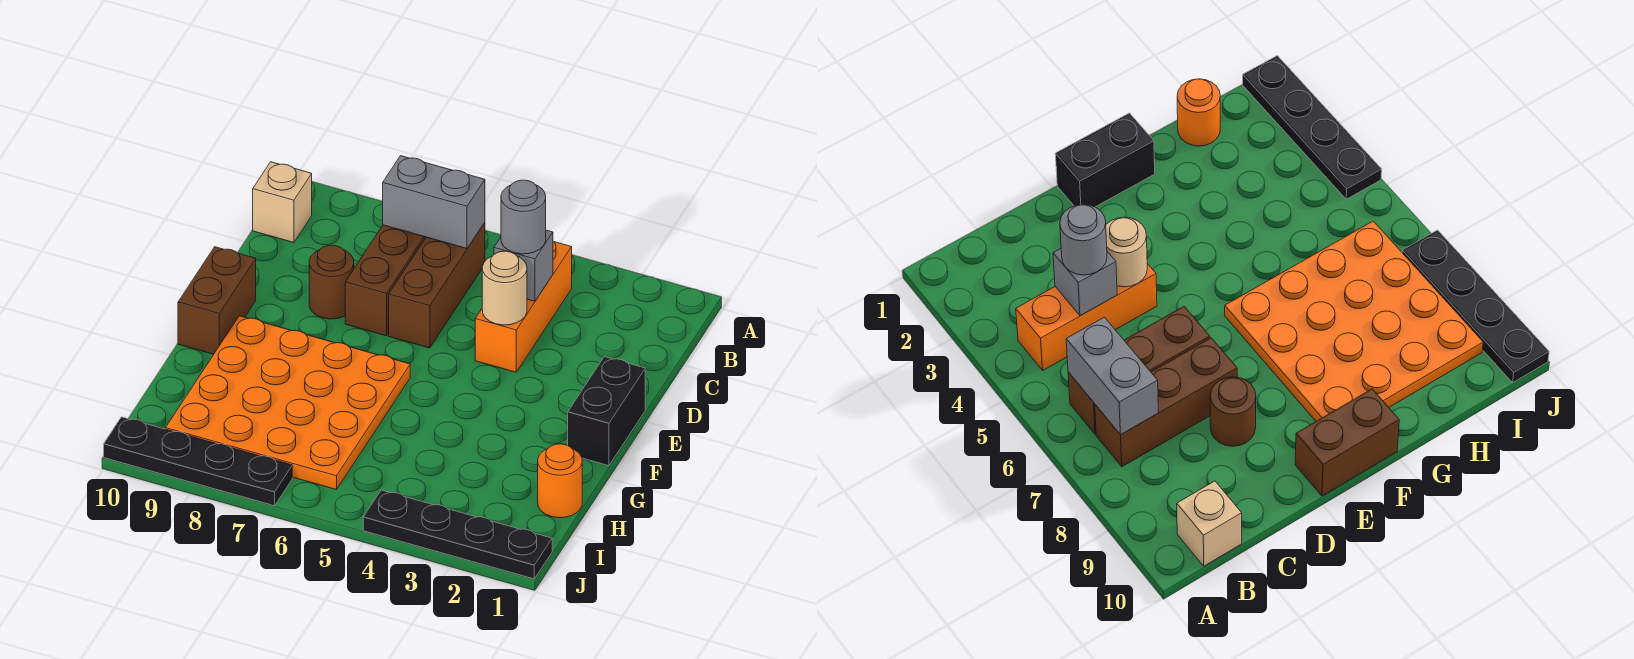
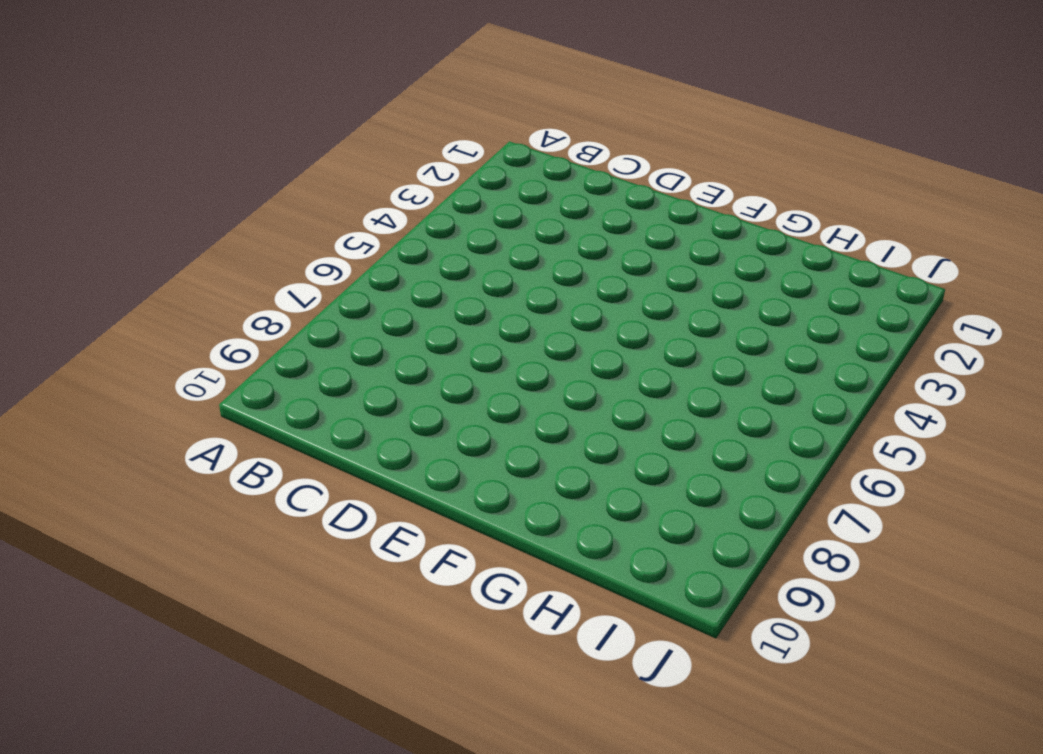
none -> orange brick B4:D4 level 1
none -> brown brick B6:D6 level 1
none -> brown brick B7:D7 level 1

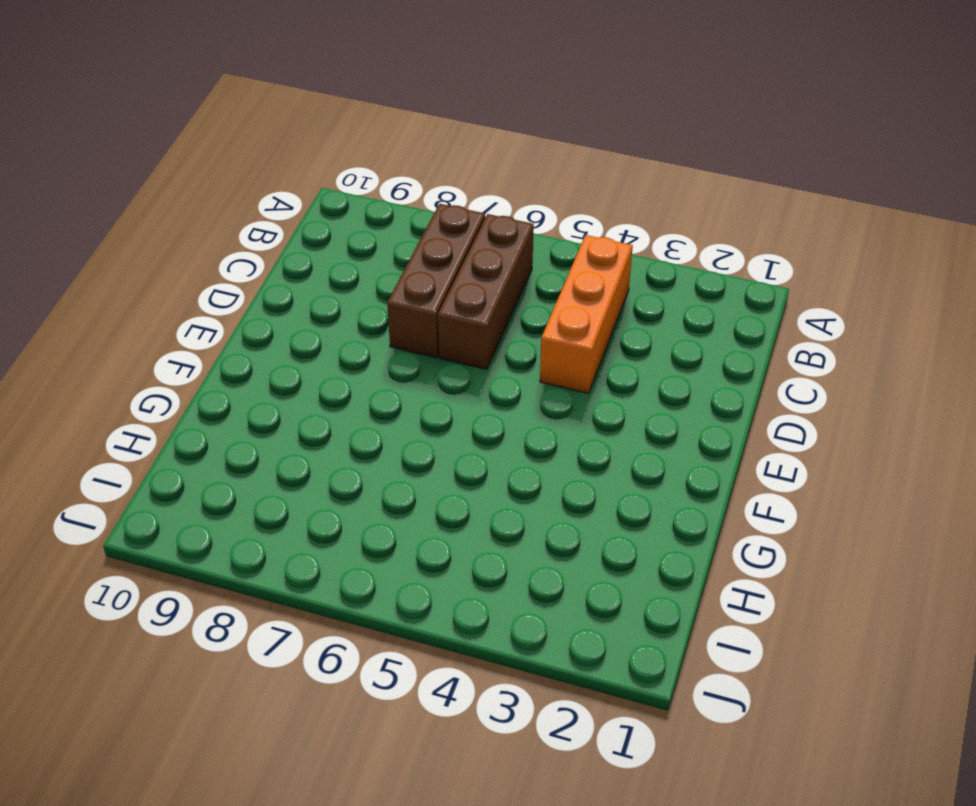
none -> tan brick B10 level 1
none -> brown round brick D8 level 1
none -> black brick E1:F1 level 1

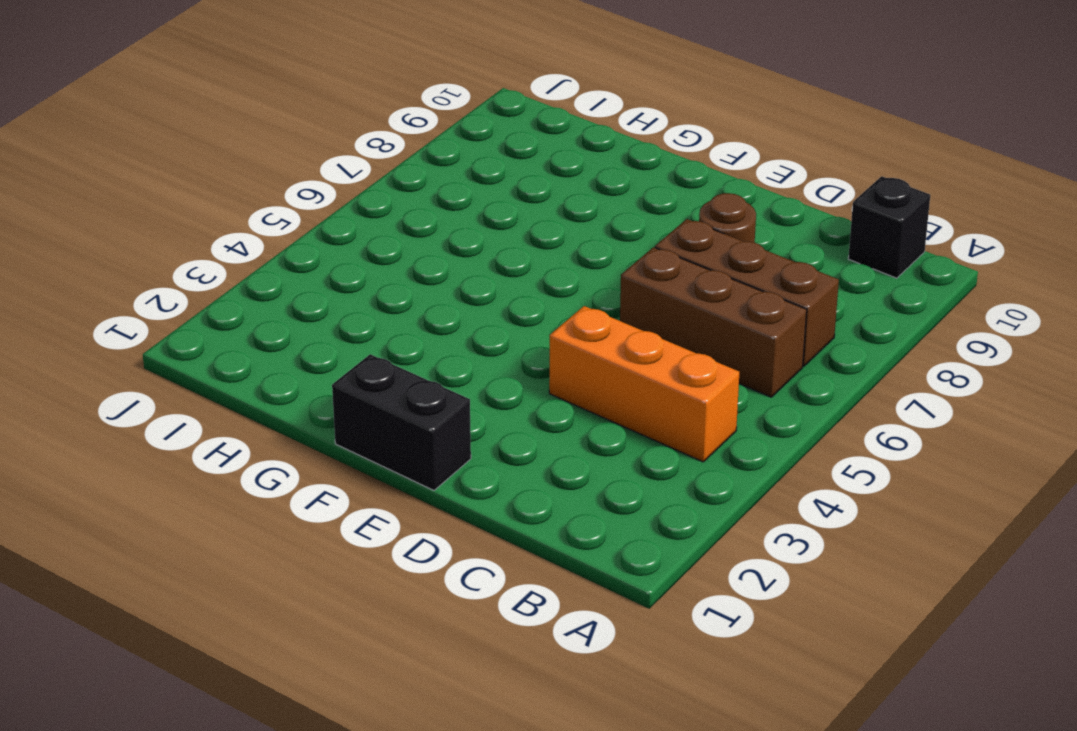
black brick B10 level 1 -> tan brick B10 level 1
none -> brown brick E10:F10 level 1
none -> orange plate F6:I9 level 1
none -> orange round brick H1 level 1

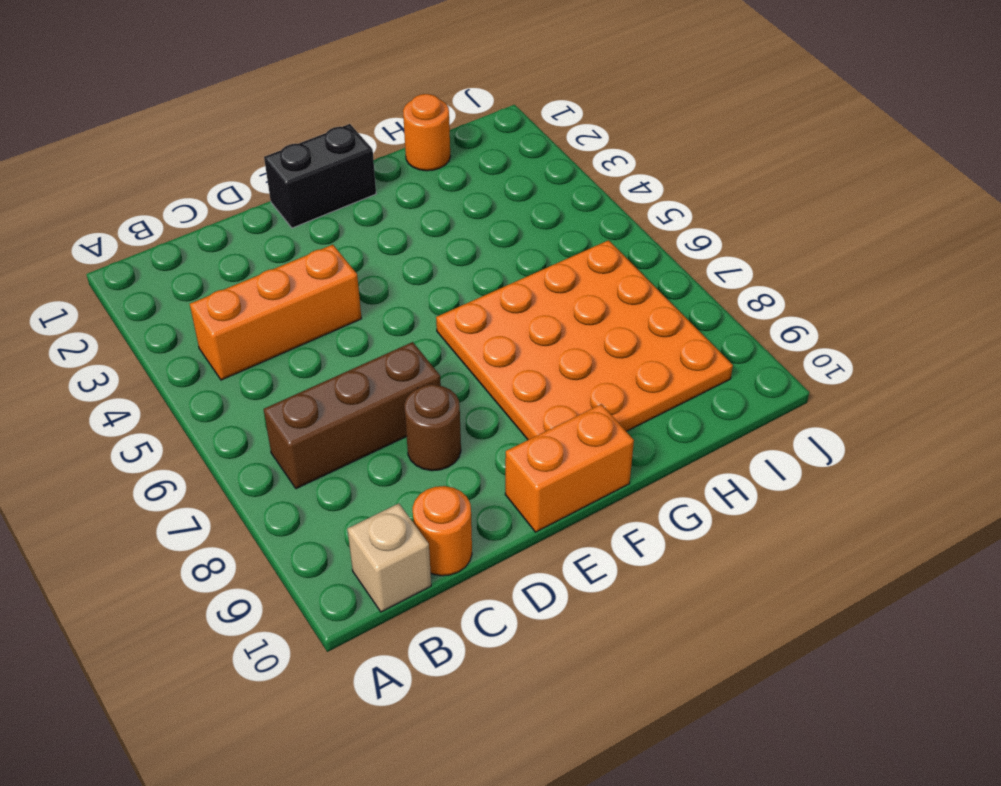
orange round brick C10 level 1 -> none
orange brick E10:F10 level 1 -> brown brick E10:F10 level 1
none -> brown brick B6:D6 level 1
none -> black plate J1:J4 level 1
none -> black plate J7:J10 level 1

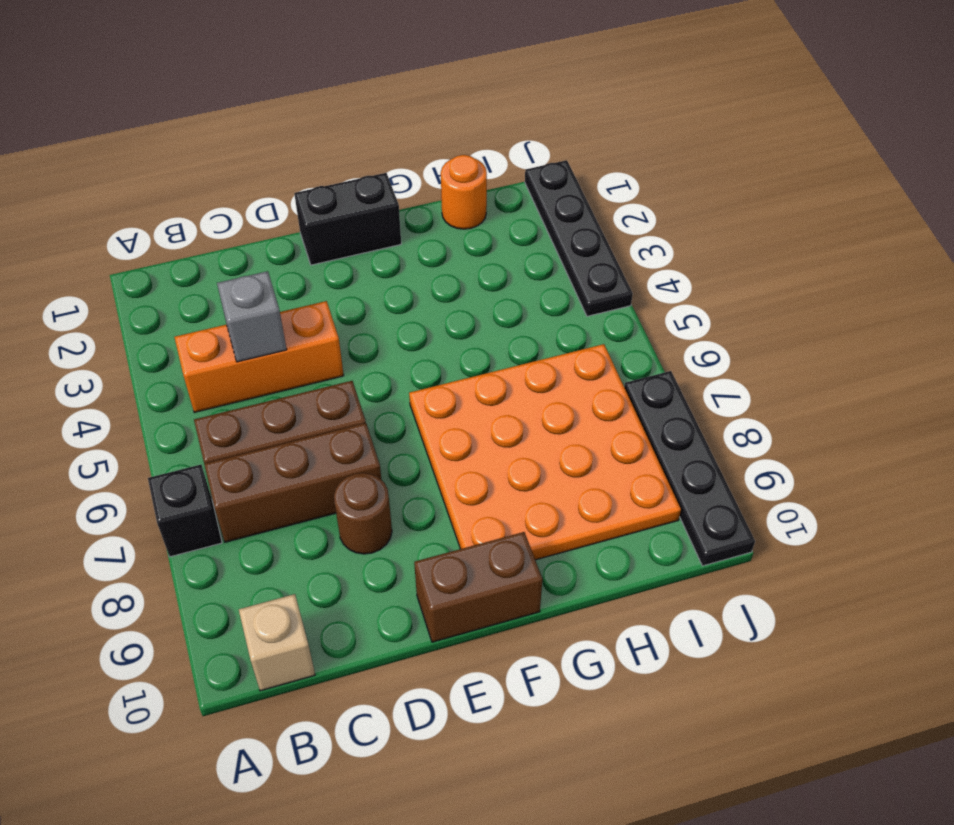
black brick A7 level 1 -> none
none -> grey brick B6:B7 level 2
none -> tan round brick D4 level 2
none -> grey round brick C4 level 3

